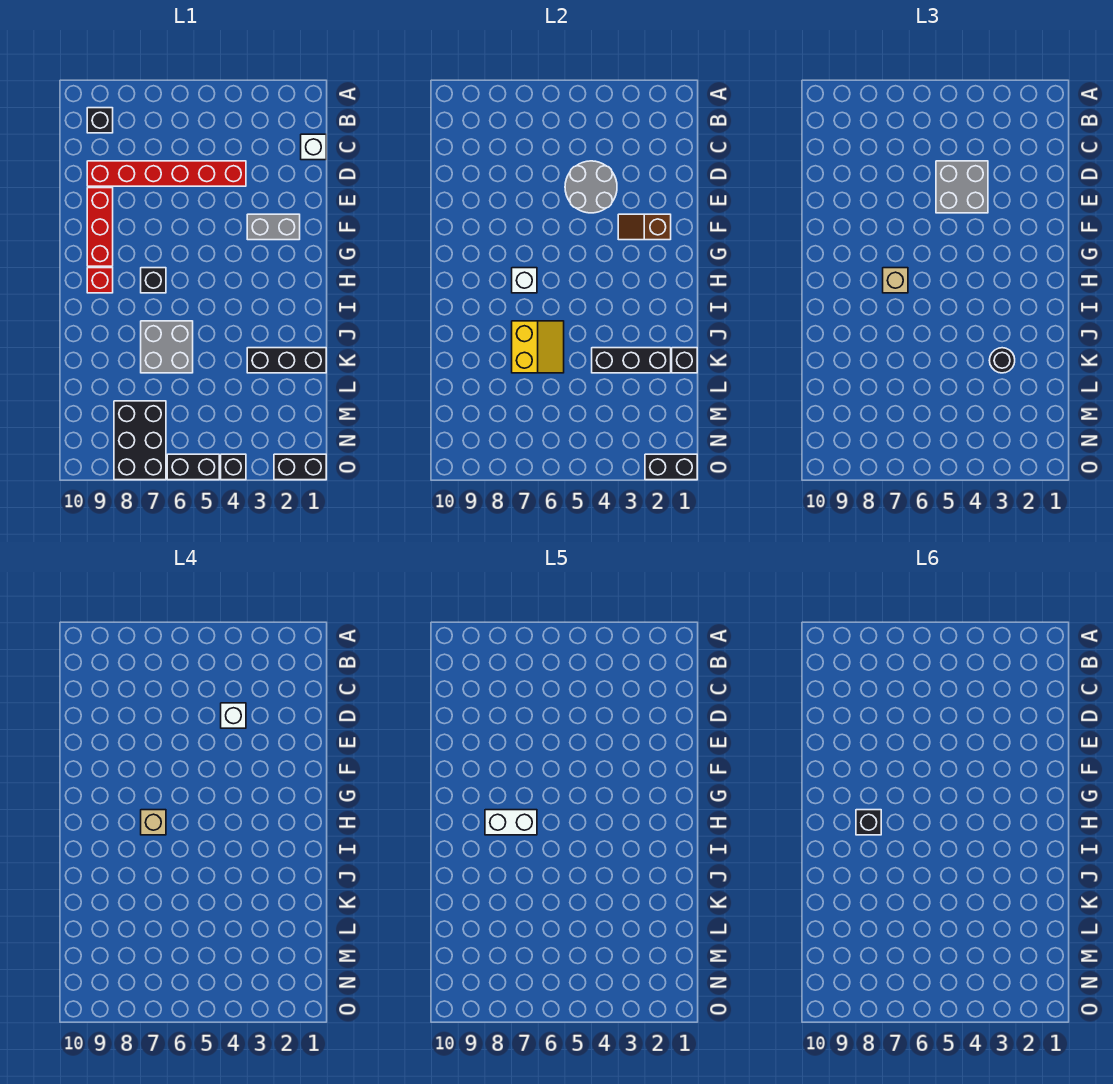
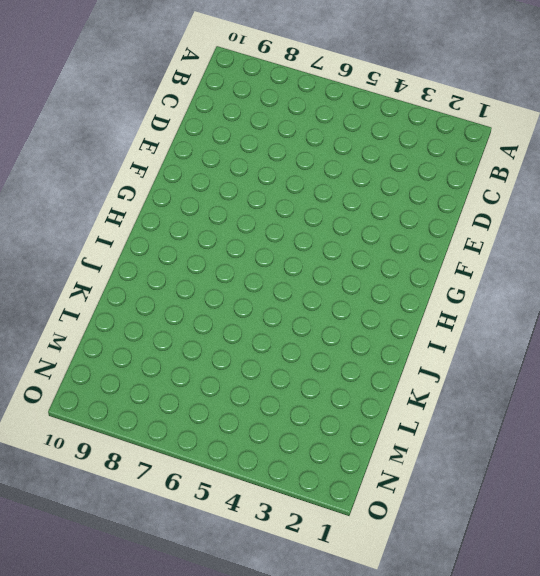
none -> black brick B9 level 1
none -> white brick C1 level 1
none -> red brick D4:D9 level 1

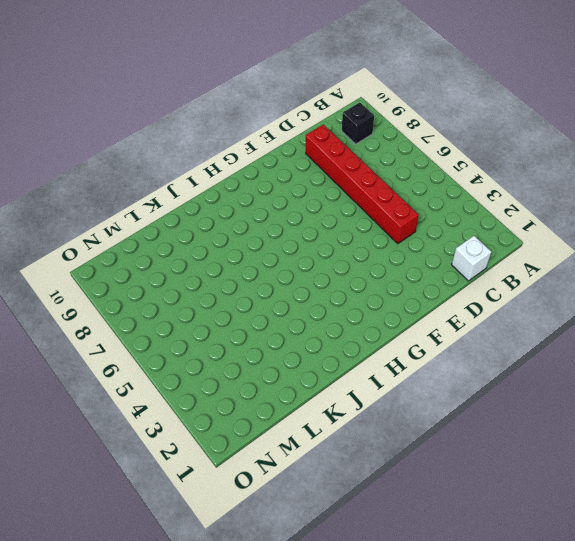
none -> red brick E9:G9 level 1
none -> grey brick F2:F3 level 1
none -> black brick H7 level 1

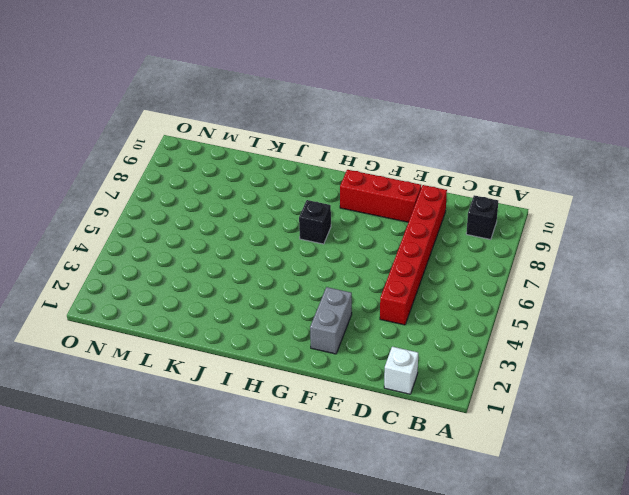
none -> red brick H9 level 1
none -> grey brick J6:K7 level 1
none -> black brick K1:K3 level 1

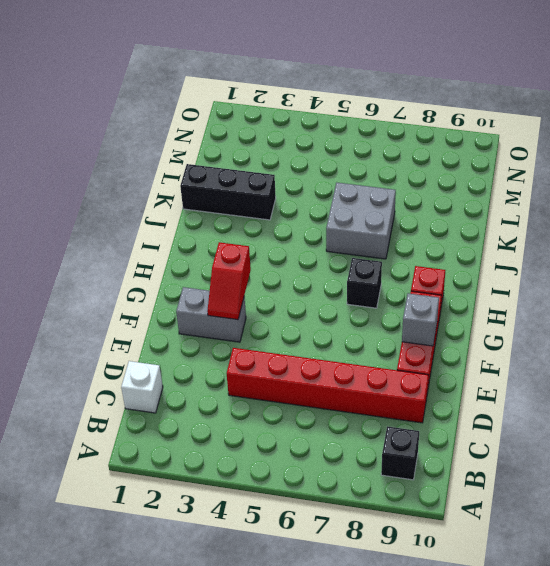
red slope F3:G3 level 2 top G -> brown slope F2:F3 level 2 top 2
grey brick F9 level 2 -> none
none -> black brick M7:O8 level 1
none -> black brick O1:O2 level 1
none -> black brick O4 level 1

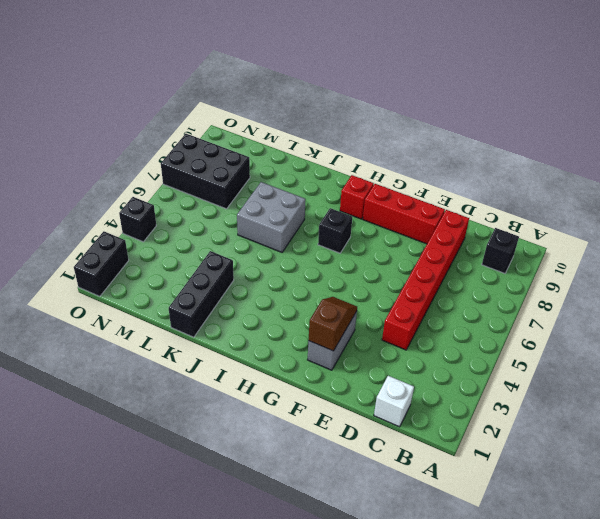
none -> black brick O5:O6 level 1
none -> grey round brick D4:E5 level 2
none -> white brick H7 level 2

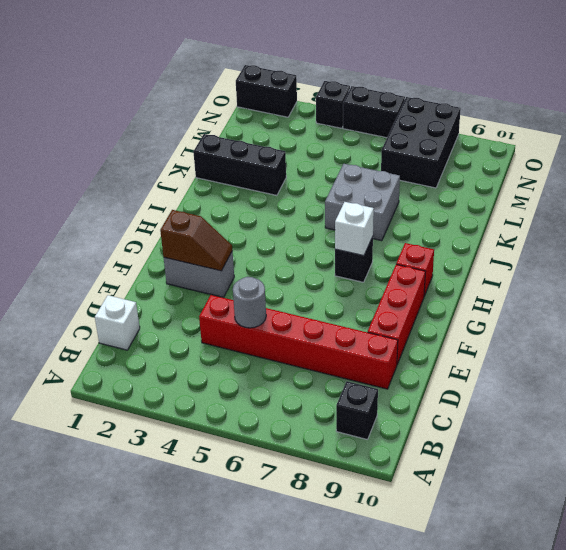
grey round brick D5 level 2 -> grey round brick D4:E5 level 2
none -> yellow slope J6:K7 level 2 top 7
none -> black brick K1 level 2
none -> black brick K2:K4 level 2

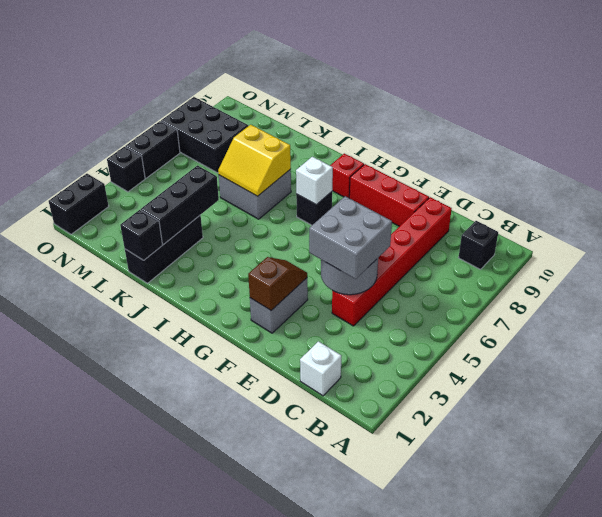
none -> black brick O1:O2 level 2
none -> tan brick H7 level 3
none -> black round brick K3 level 3

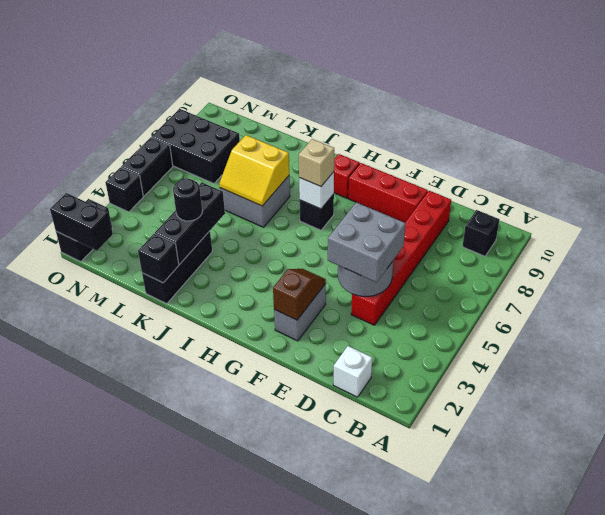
black brick N1:O1 level 2 -> black brick O1:O2 level 2
none -> white brick D4 level 4
none -> tan brick H7 level 4
none -> white brick H7:H8 level 5

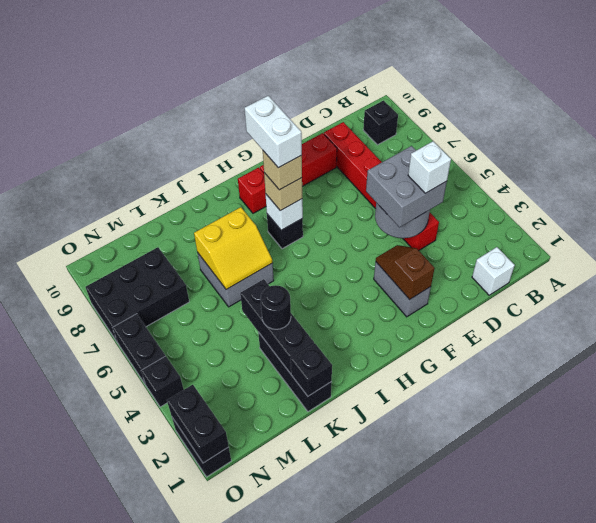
none -> black brick H8 level 6

